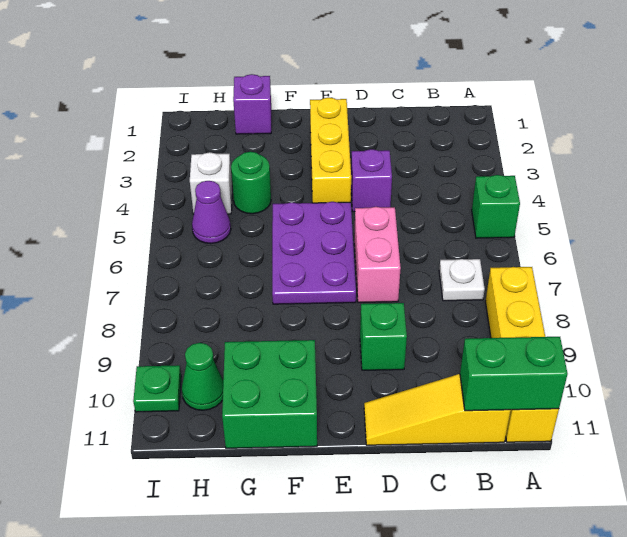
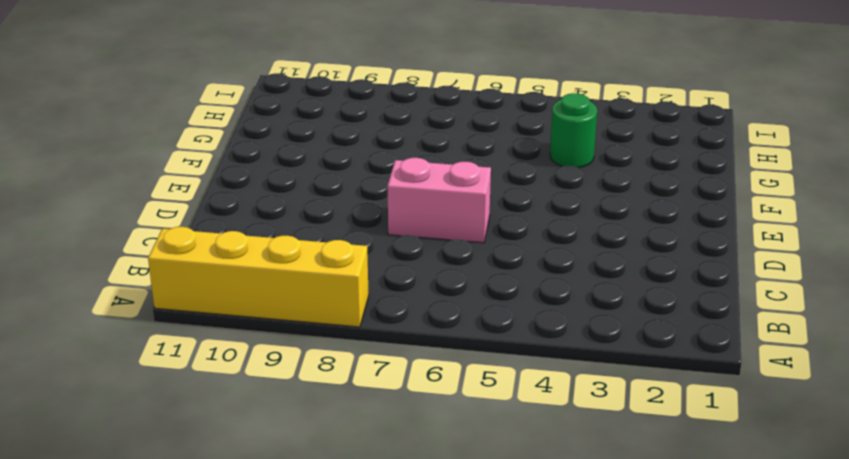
none -> green brick A5 level 1
none -> white plate B7 level 1
none -> yellow slope B11:D11 level 1 top B

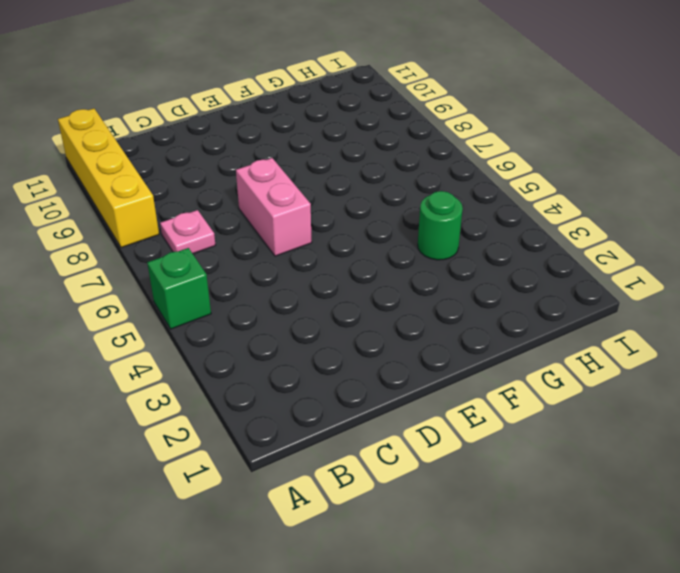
pink plate B7 level 1 -> white plate B7 level 1
none -> yellow slope B11:D11 level 1 top B
none -> purple brick D4 level 1
none -> green brick D9 level 1

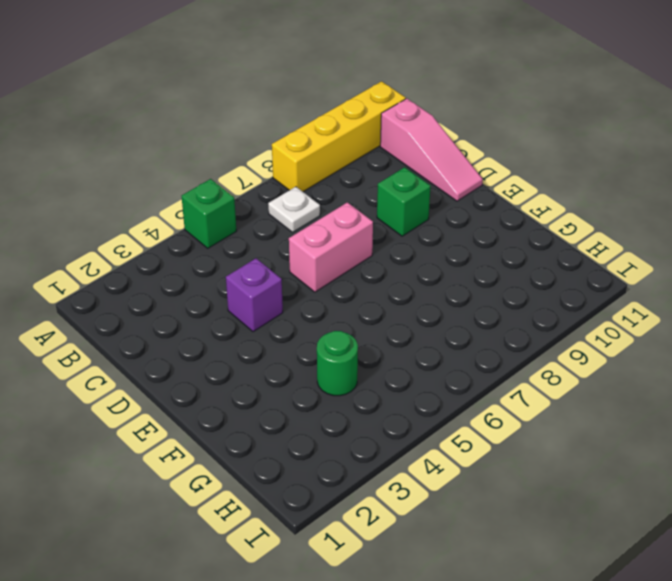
pink slope B11:D11 level 1 top B -> yellow slope B11:D11 level 1 top B
none -> yellow brick E2:E4 level 1
none -> purple plate E5:F7 level 1
none -> green brick F10:G11 level 1

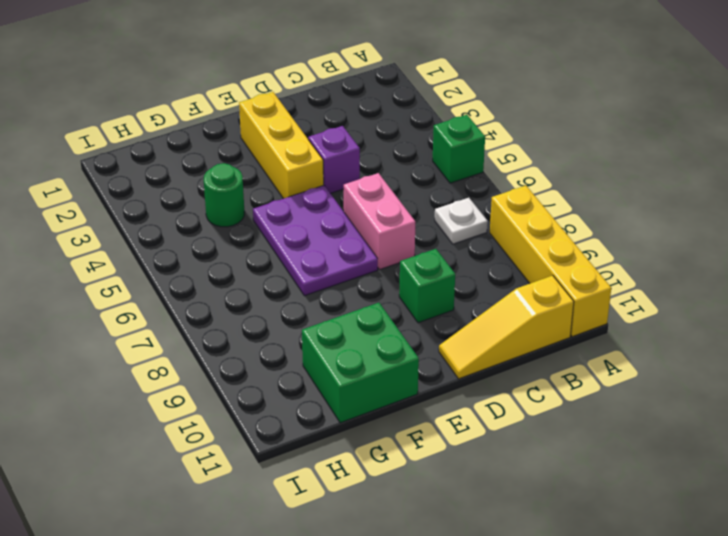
none -> purple brick G1 level 1
none -> white brick H4 level 1
none -> purple cone H5 level 1

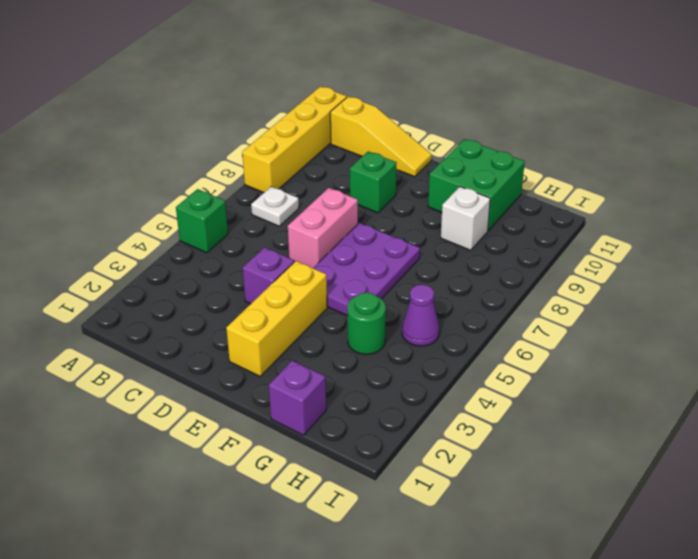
white brick G9 level 1 -> white brick H4 level 1
none -> green cone H10 level 1
none -> green plate I10 level 1
none -> green brick A11:B11 level 2

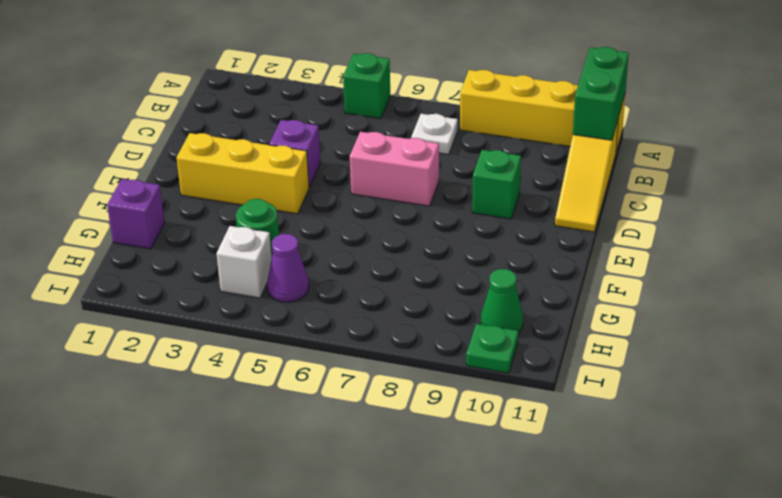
none -> purple plate E5:F7 level 1
none -> green brick F10:G11 level 1

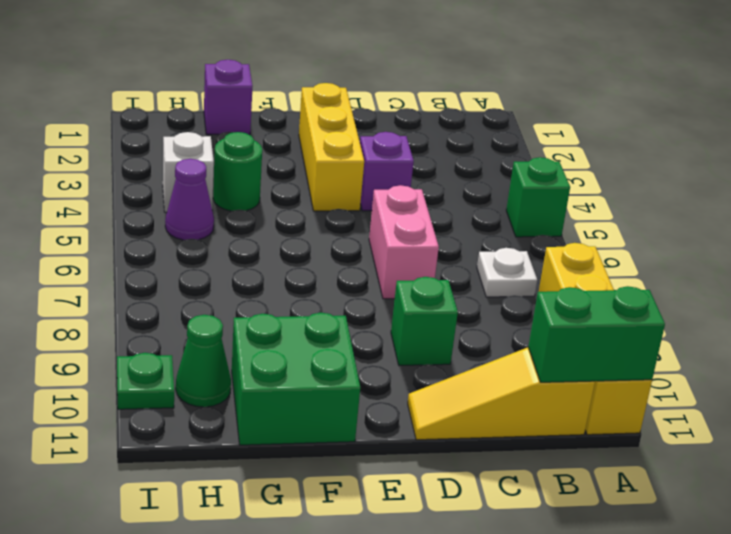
none -> purple plate E5:F7 level 1

